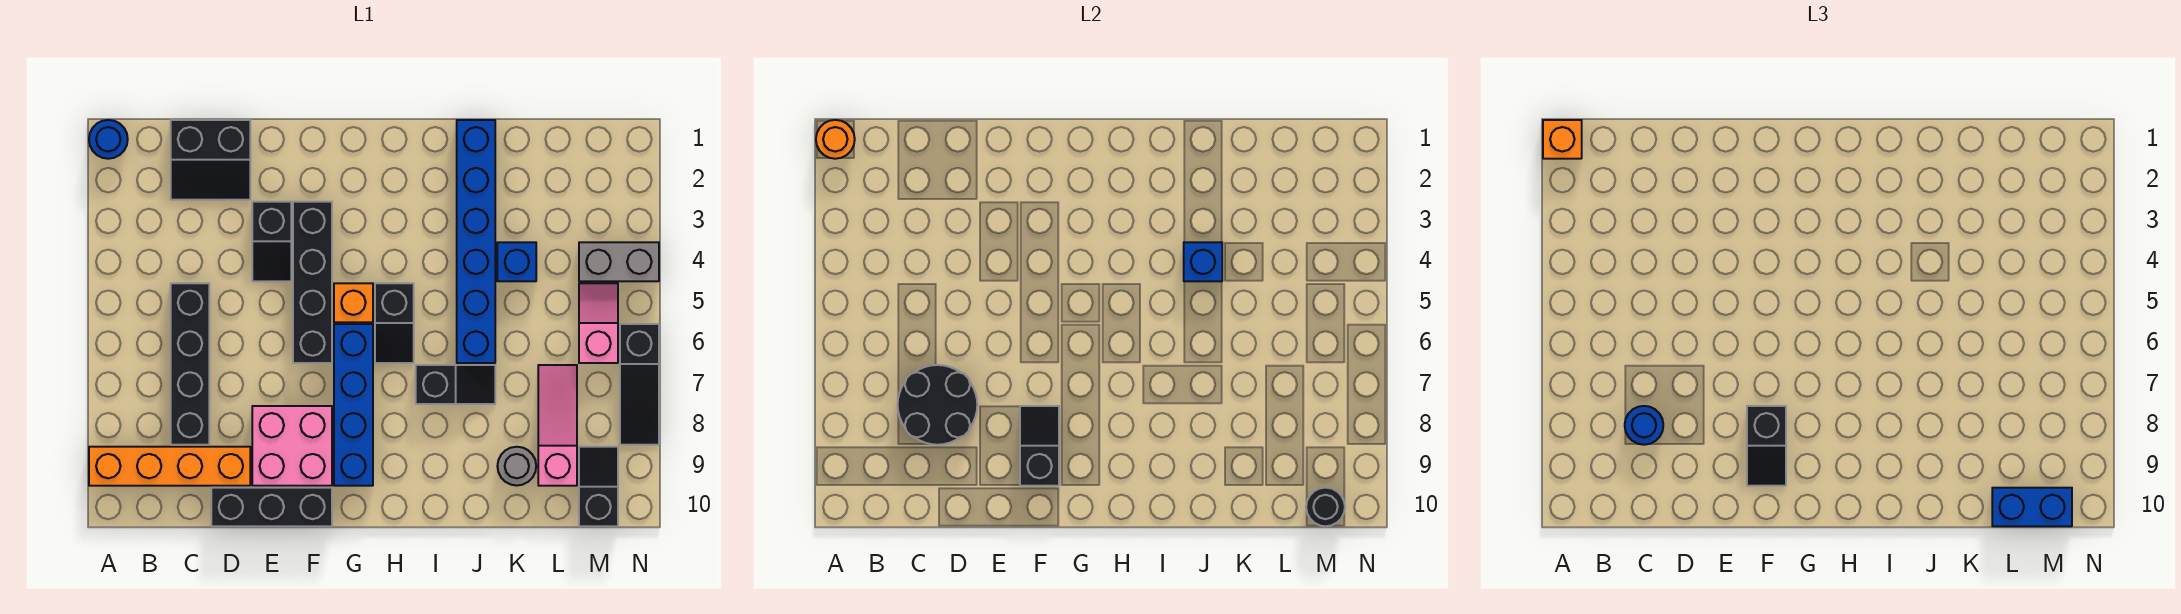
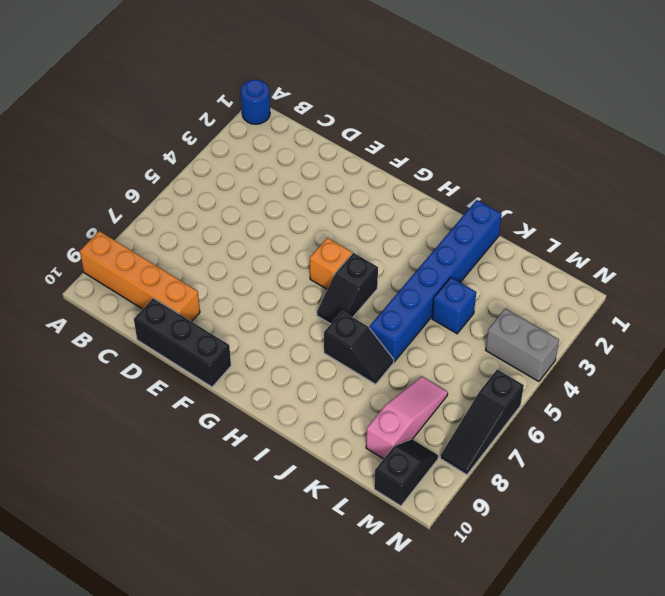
none -> black slope C1:D2 level 1 top 1
none -> black brick C5:C8 level 1
none -> black slope E3:E4 level 1 top 3

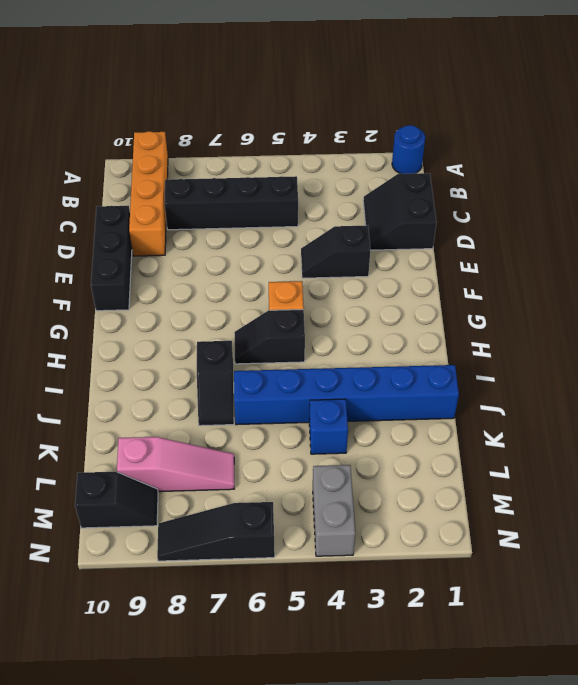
none -> pink brick E8:F9 level 1
none -> black brick F3:F6 level 1
none -> blue brick G6:G9 level 1

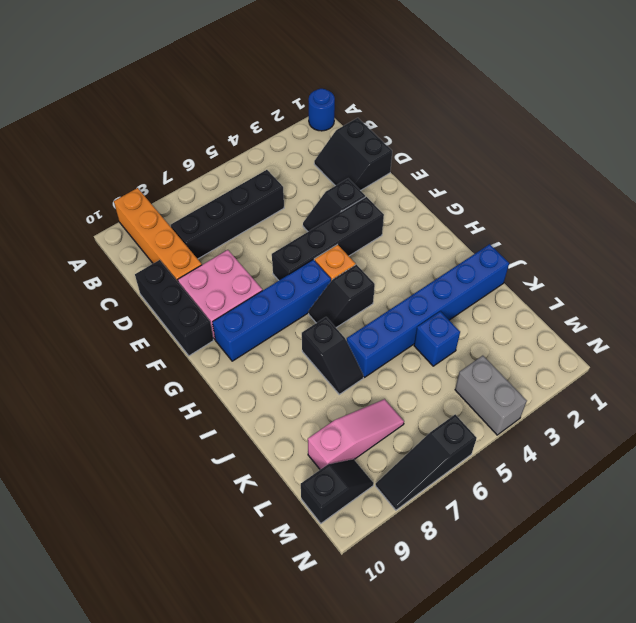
none -> grey round brick K9 level 1
none -> pink slope M5:M6 level 1 top 6
none -> orange round brick A1 level 2

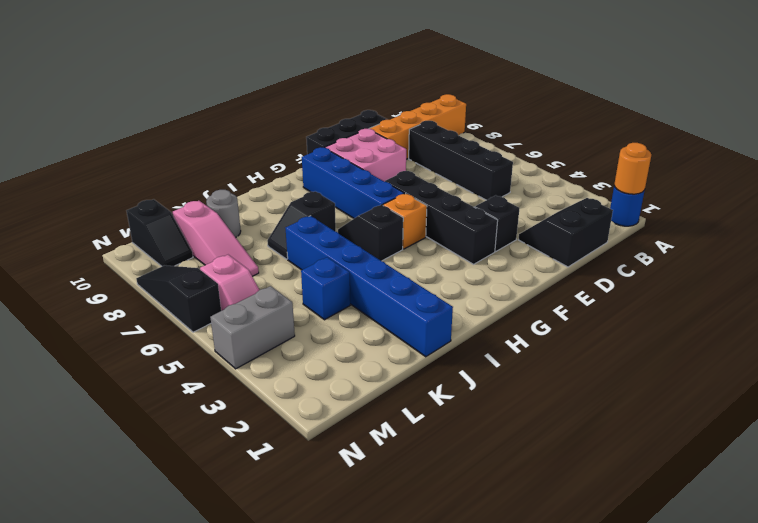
none -> black round brick C7:D8 level 2
none -> black slope F8:F9 level 2 top 9
none -> blue brick J4 level 2

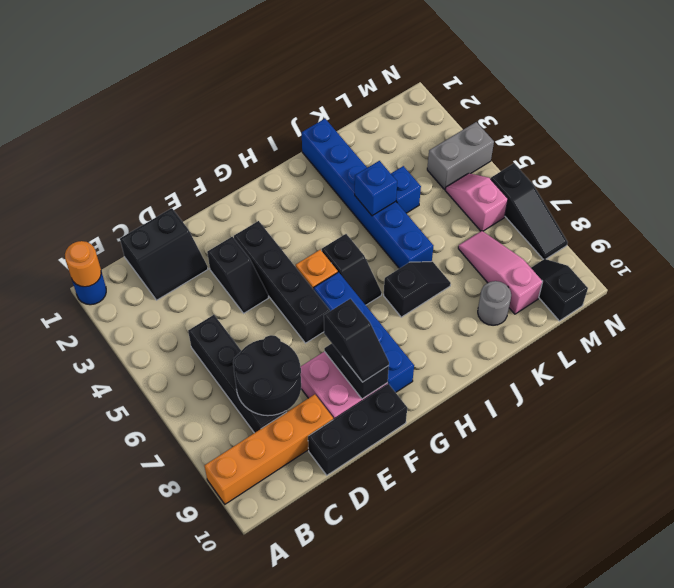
none -> black round brick M10 level 2
none -> orange brick A1 level 3
none -> blue round brick C8 level 3

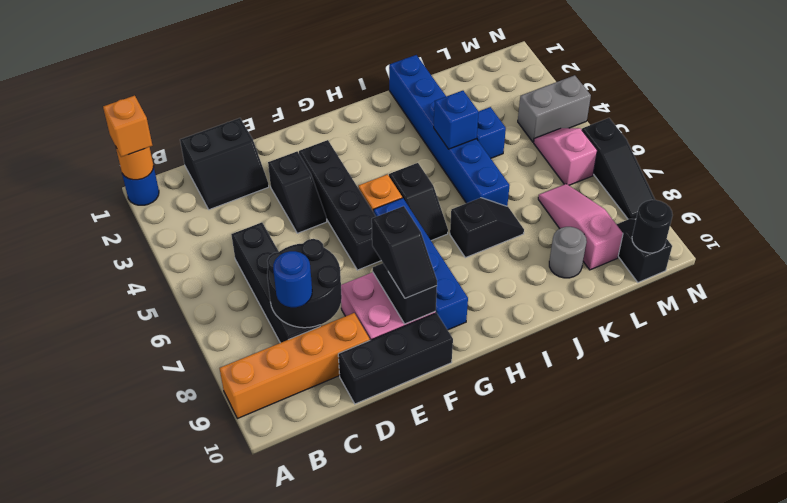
none -> blue brick L10:M10 level 3

